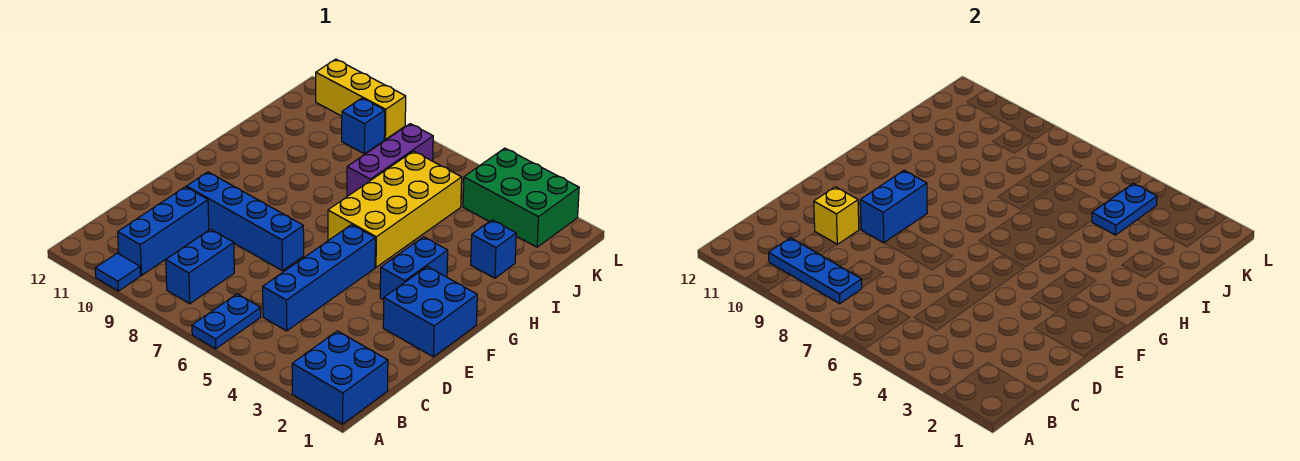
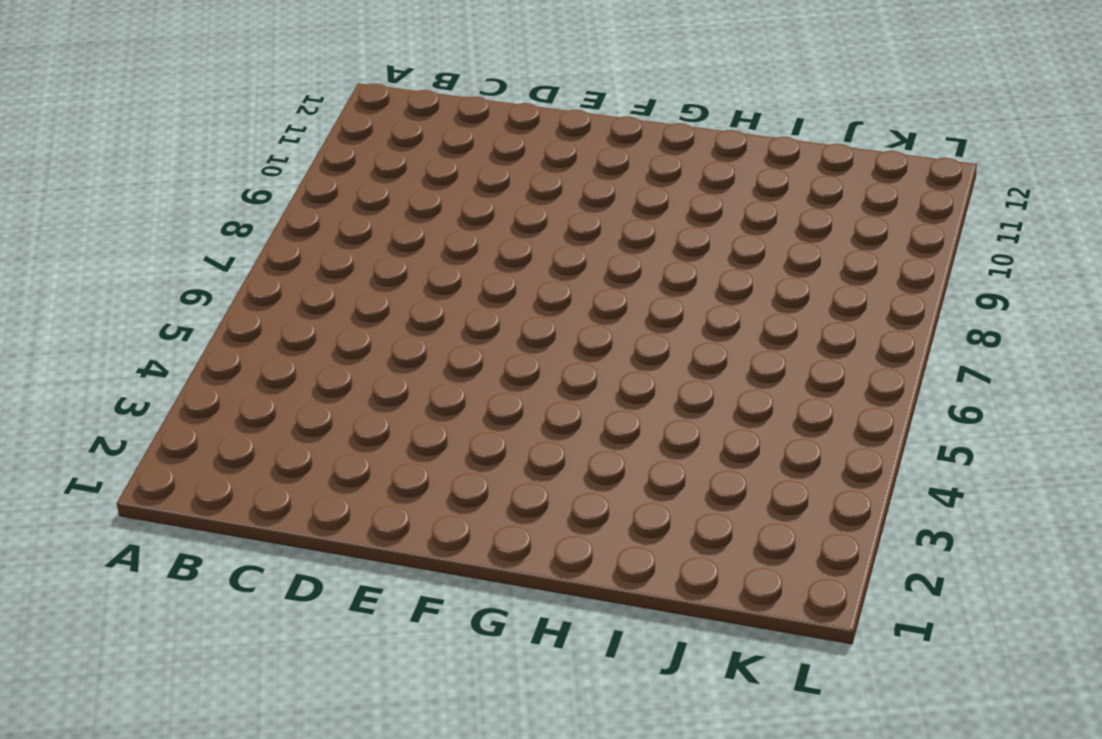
none -> blue brick A1:B2 level 1
none -> blue plate A6:B6 level 1
none -> blue tile A10 level 1

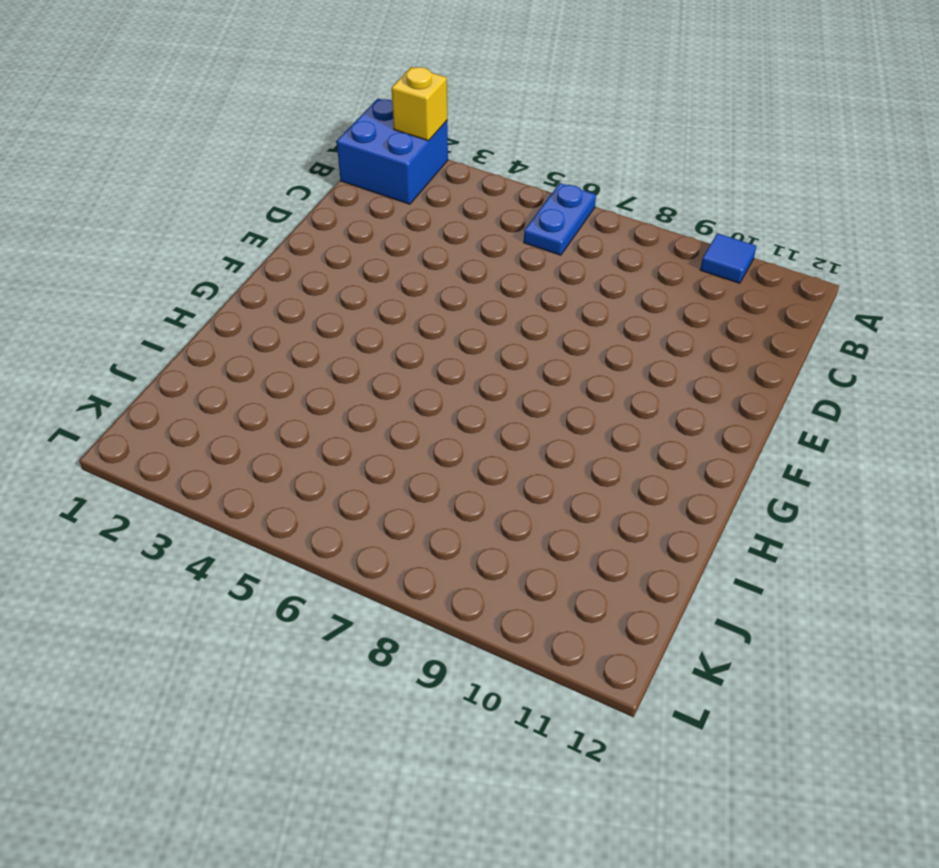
yellow brick A2 level 2 -> yellow brick D10 level 2
none -> blue brick B8:C8 level 1
none -> blue brick B10:D10 level 1
none -> blue brick C5:F5 level 1

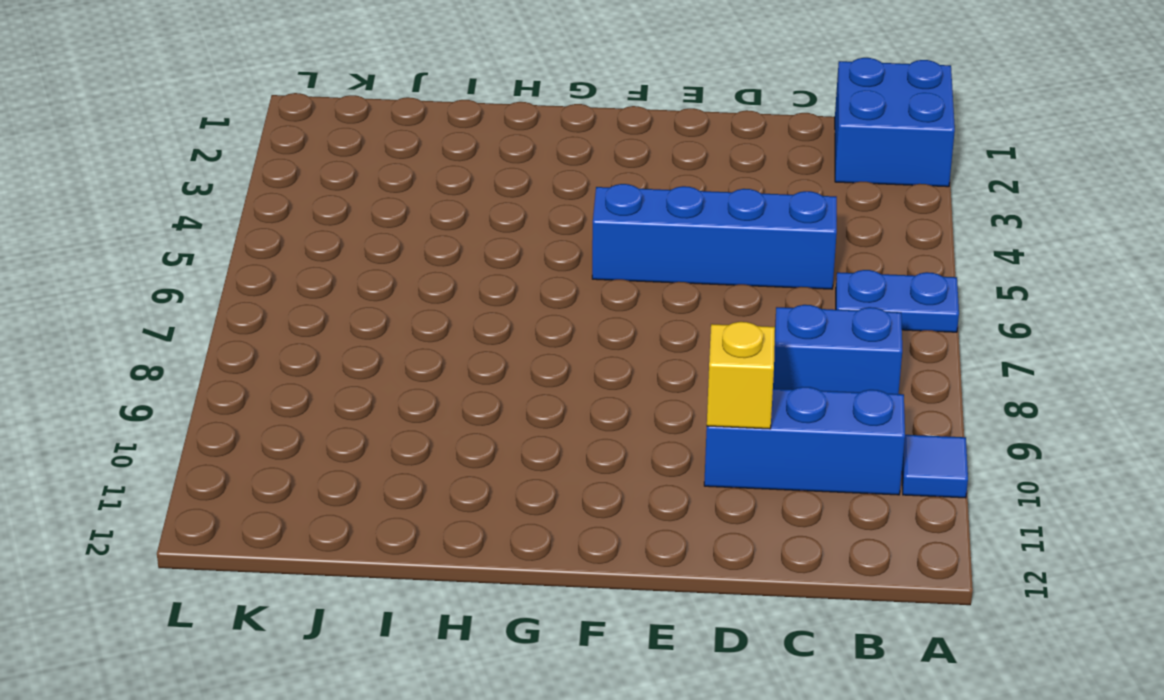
none -> blue brick E1:F2 level 1
none -> blue brick E7:E10 level 1
none -> blue brick F3:G3 level 1

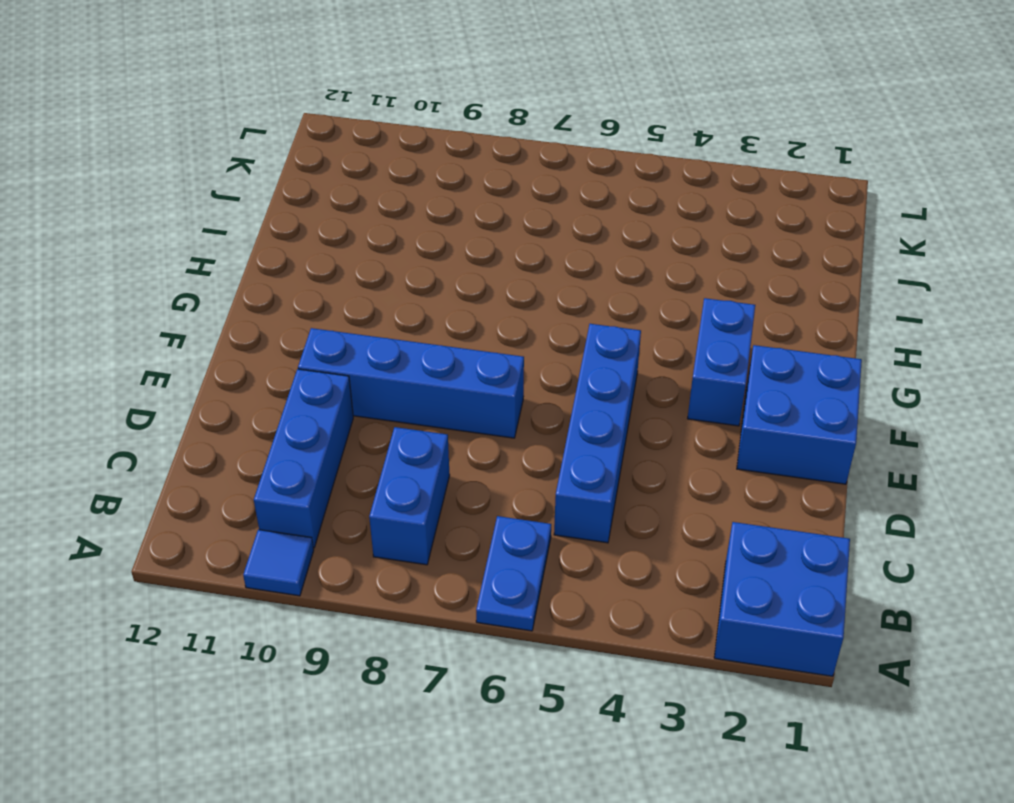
none -> yellow brick G5:J6 level 1
none -> blue brick I2 level 1
none -> purple brick I7:K7 level 1

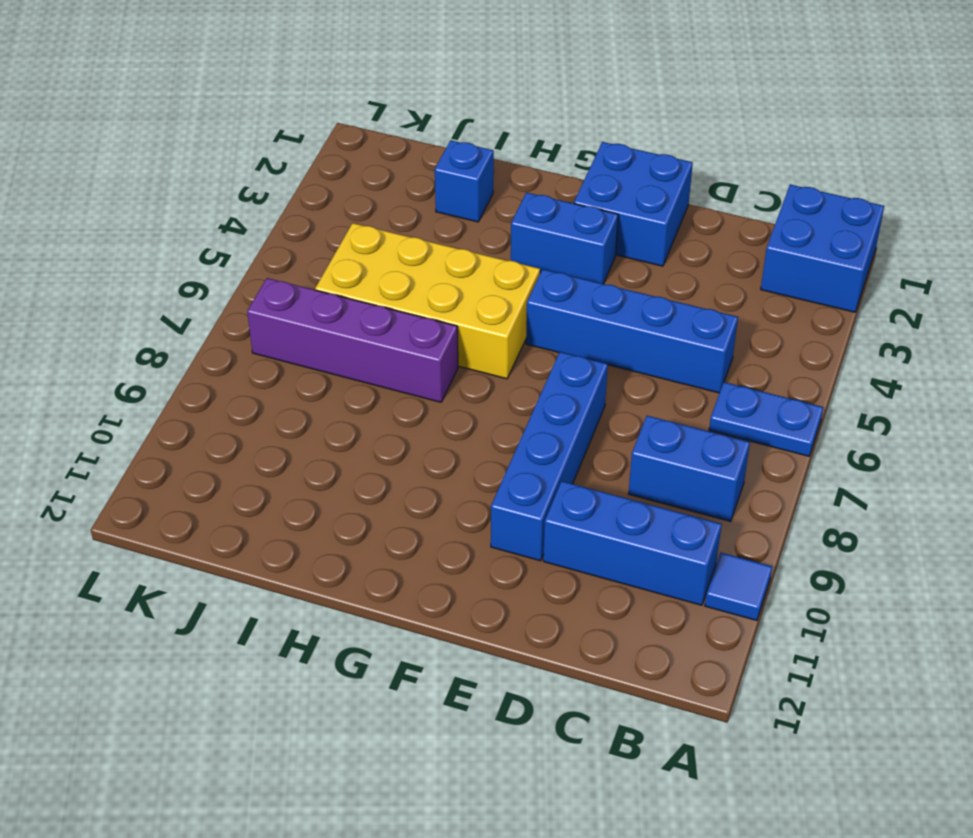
purple brick H7:K7 level 1 -> purple brick I7:K7 level 1
none -> green brick K2:L4 level 1
none -> blue brick K9 level 1
none -> yellow brick L9:L11 level 1

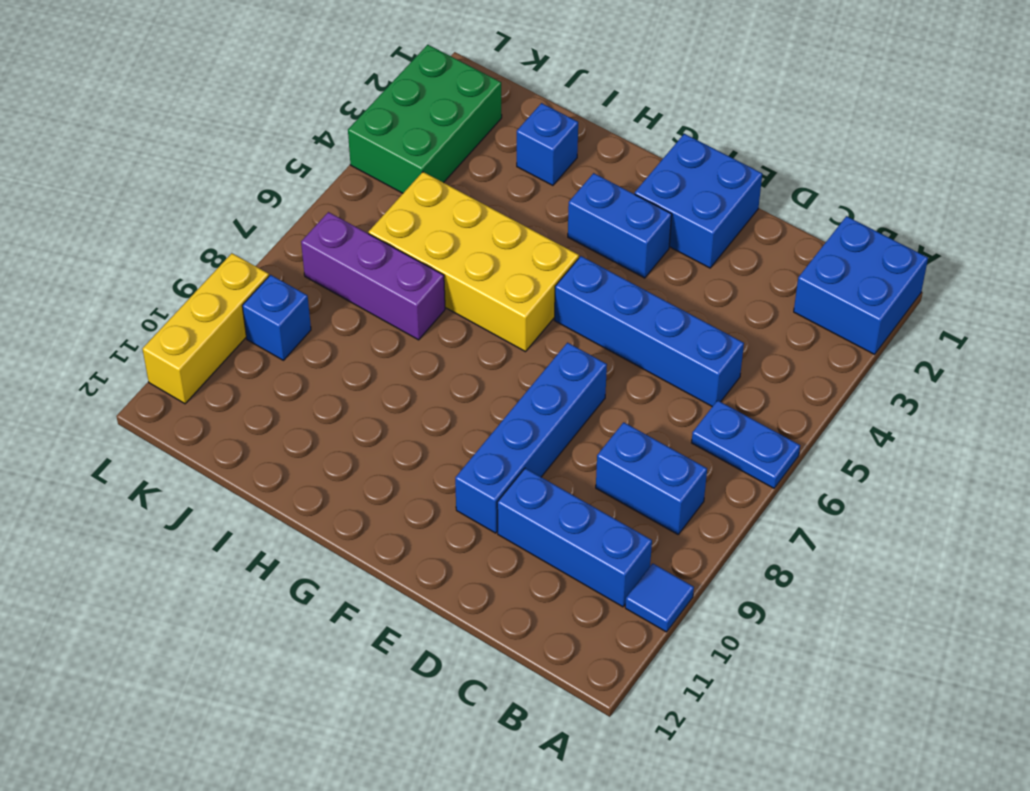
none -> blue plate B8:B10 level 2
none -> yellow brick D10 level 2
none -> blue brick E9:F9 level 2

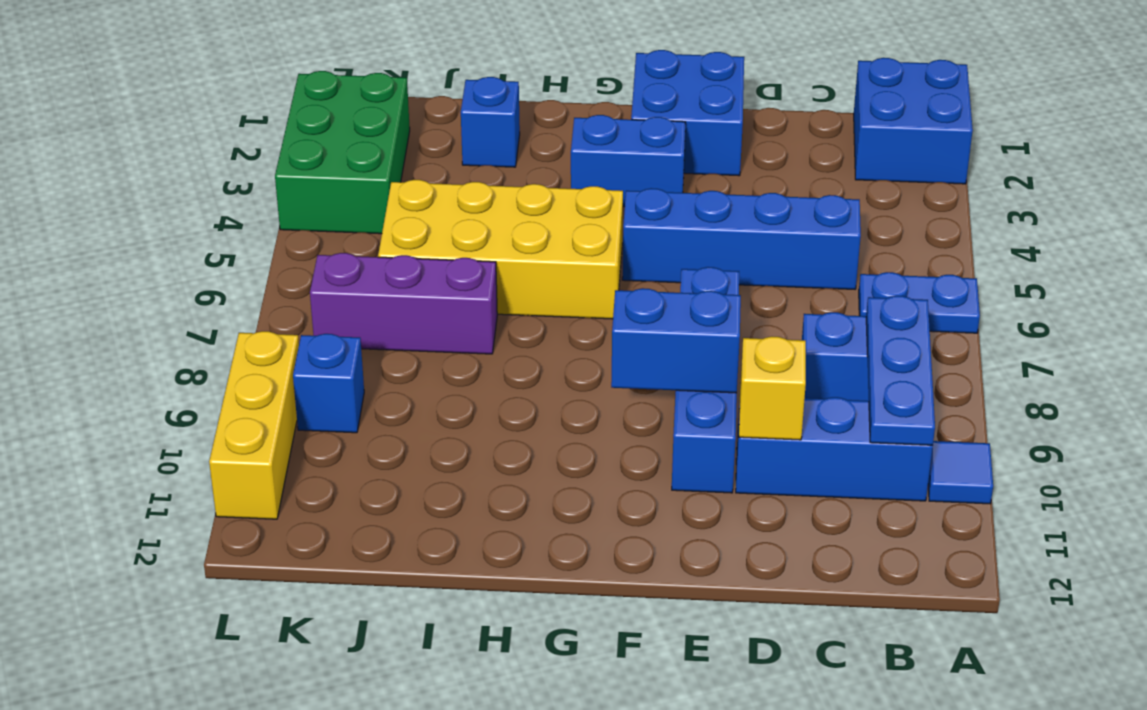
none -> blue plate J4:K4 level 2

